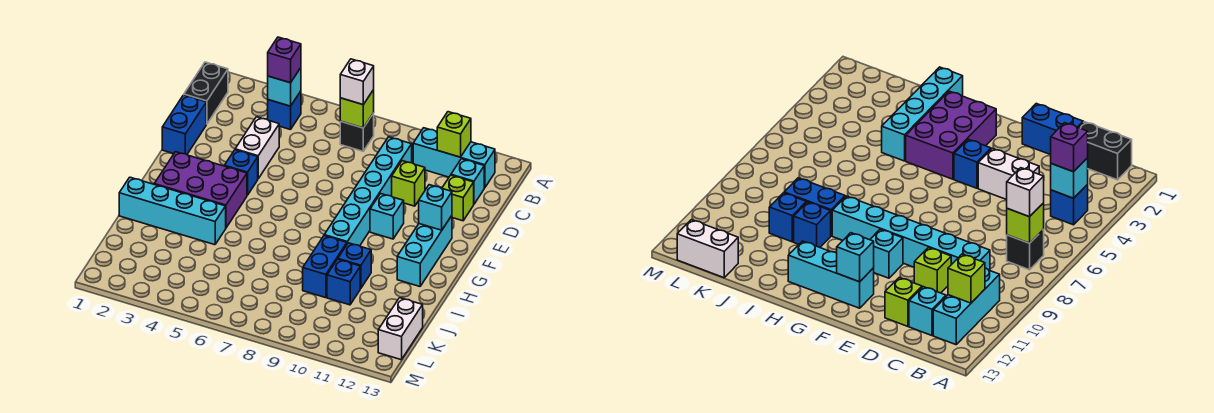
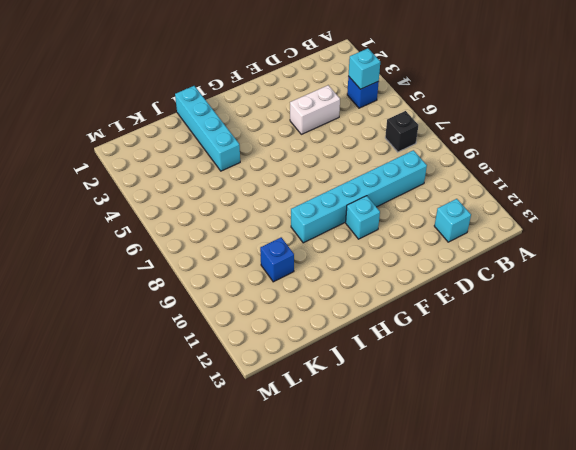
none -> black brick B1:C1 level 1
none -> cyan brick B10:B12 level 1
none -> blue brick D1:E1 level 1

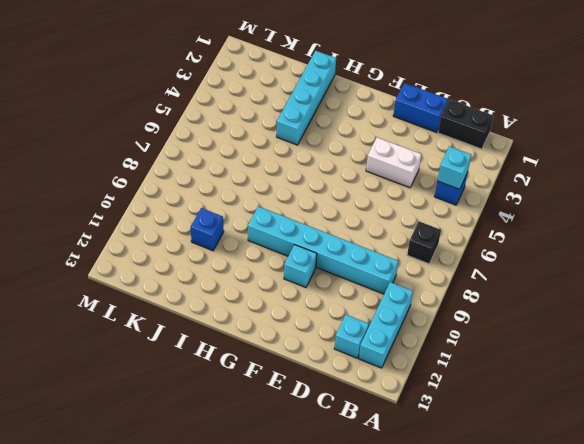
none -> lime brick D10 level 1
none -> lime brick D12 level 1
none -> blue brick F4 level 1

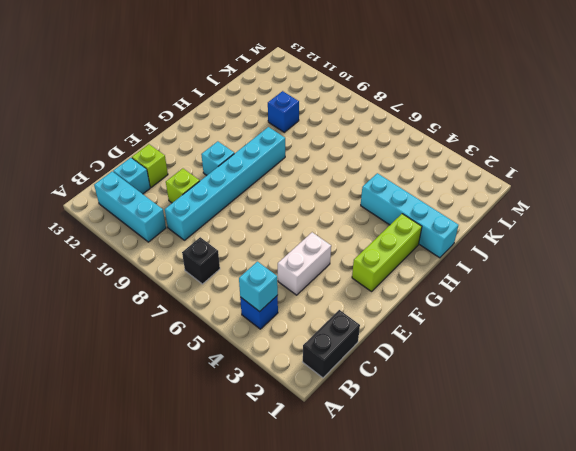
lime brick F2:H2 level 1 -> purple brick G2:H4 level 1
none -> blue brick D1:E1 level 1
none -> blue brick F4 level 1
none -> cyan brick F12:H12 level 1

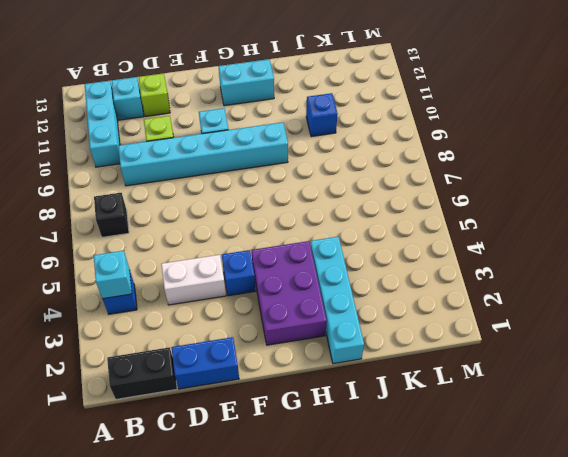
cyan brick G12:H12 level 1 -> cyan brick F12:H12 level 1
none -> blue brick I9:J9 level 1
none -> blue brick I10 level 1
none -> white brick K13:L13 level 1

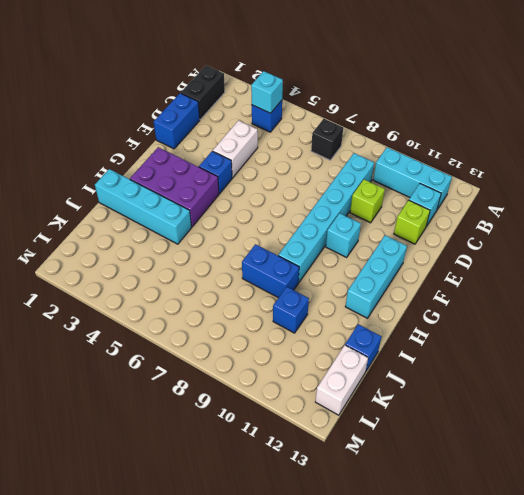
blue brick I8:I9 level 1 -> blue brick I9:J9 level 1
blue brick J13 level 1 -> blue brick I10 level 1
none -> lime brick B7 level 2
none -> lime brick B11 level 2
none -> cyan brick F12 level 2

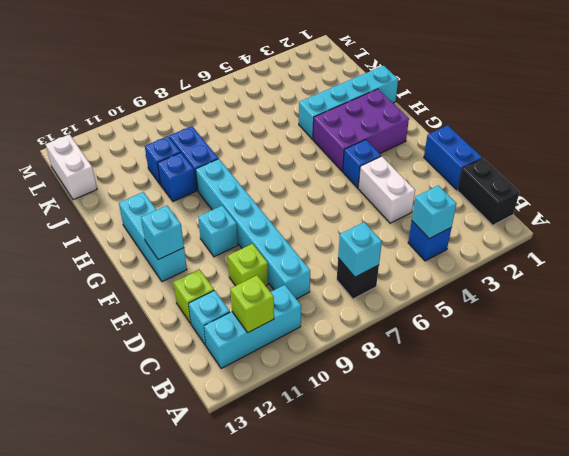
cyan brick B7 level 2 -> lime brick B7 level 2
none -> purple brick B4 level 3
none -> white brick B7 level 3

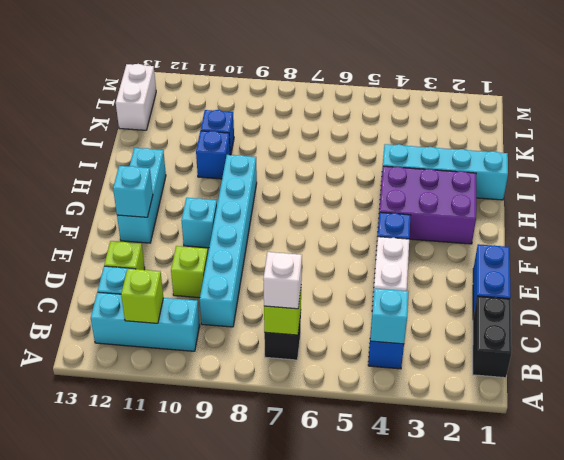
none -> blue brick I9:J9 level 1
none -> purple brick B4 level 3

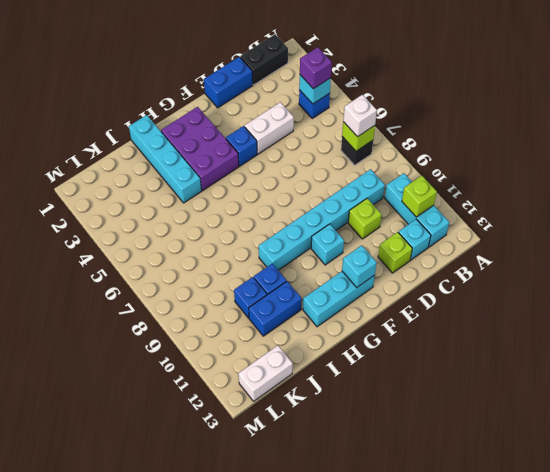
blue brick I11:J11 level 1 -> blue brick I9:J9 level 1

